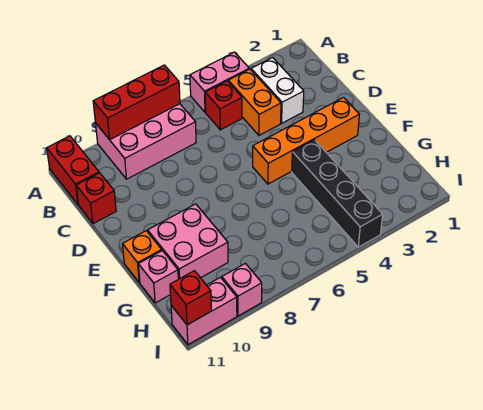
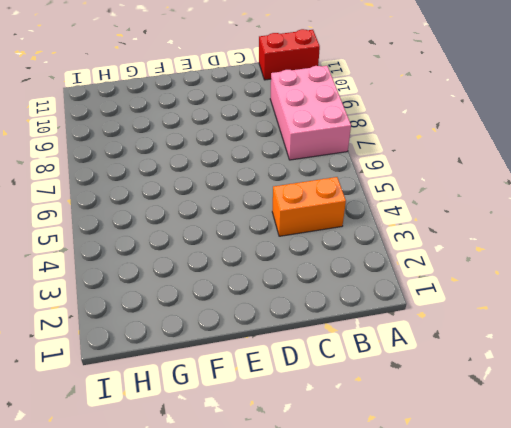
none -> pink brick A4:A5 level 1
none -> white brick B3:C3 level 1
none -> red brick B5 level 1

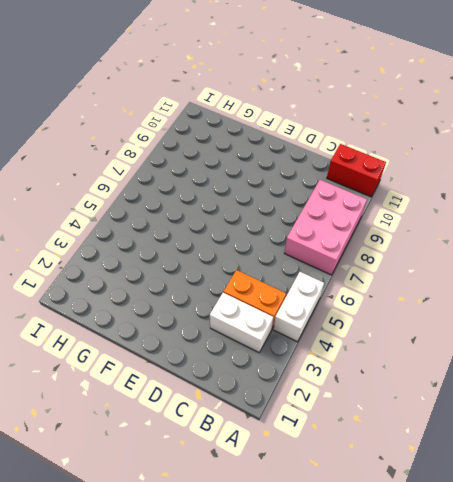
white brick A4:A5 level 1 -> pink brick A4:A5 level 1
none -> red brick B5 level 1
none -> red brick C11 level 1
none -> orange brick E2:E5 level 1

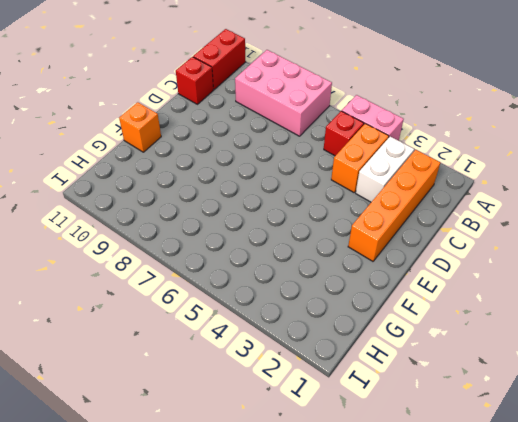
orange brick B2:E2 level 1 -> orange brick E2:E5 level 1
none -> black brick F4:I4 level 1
none -> pink brick F9:G10 level 1
none -> pink brick G11 level 1

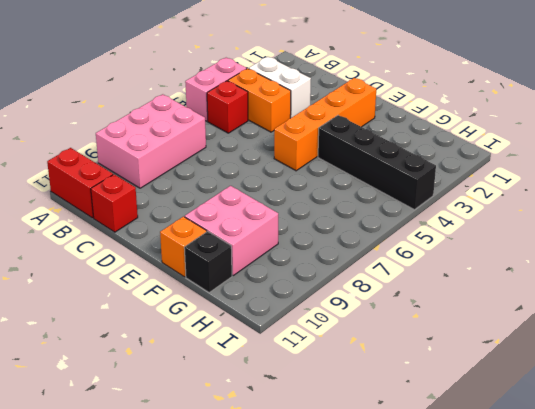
black brick G11 level 1 -> pink brick G11 level 1
none -> pink brick I9 level 1
none -> pink brick I10:I11 level 1
none -> red brick A7:A9 level 2

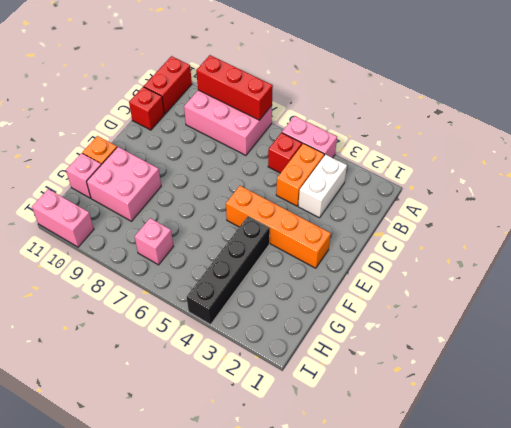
pink brick H7 level 1 -> pink brick I9 level 1
none -> red brick I11 level 2

